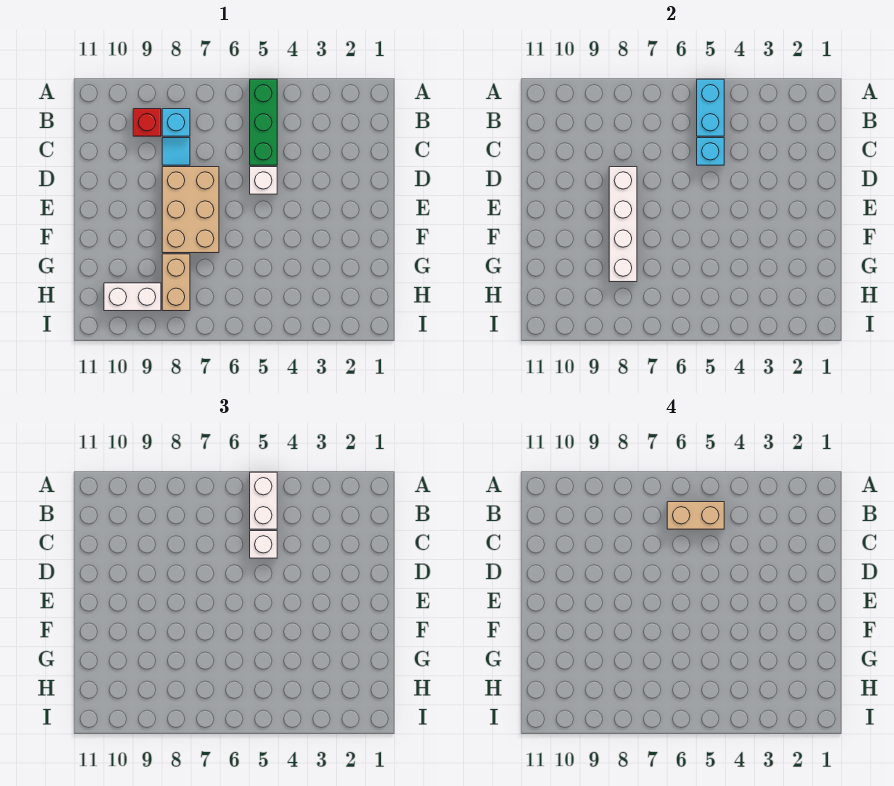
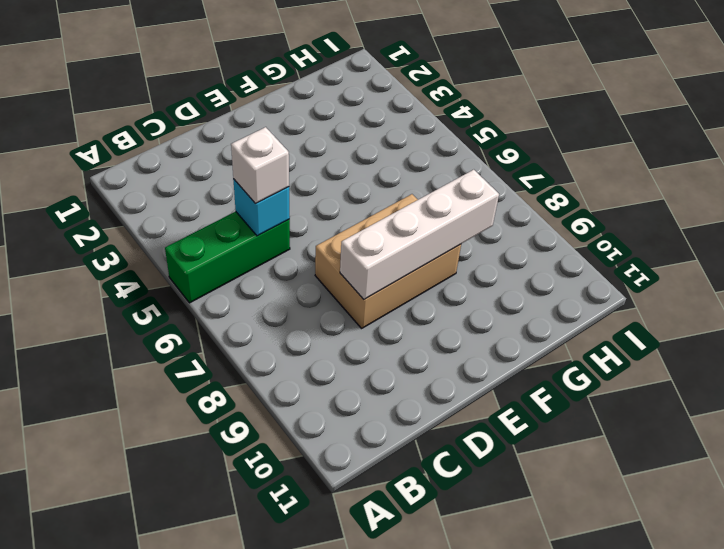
none -> cyan brick B8 level 1
none -> red brick B9 level 1
none -> cyan tile C8 level 1

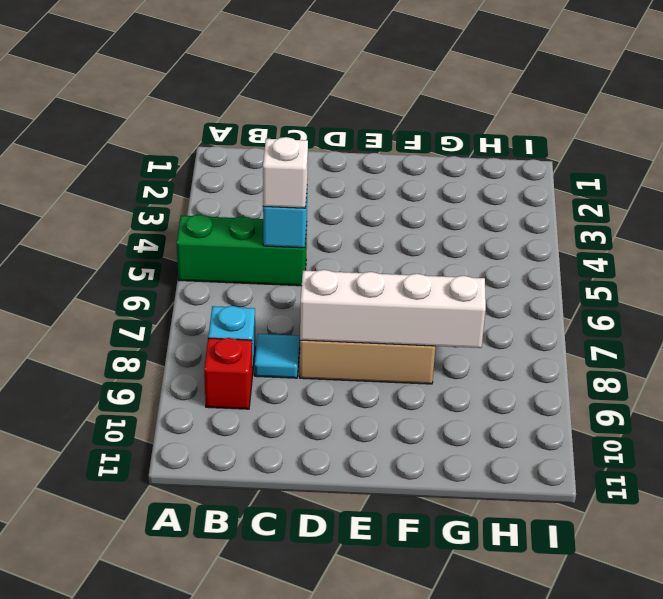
none -> white brick D5 level 1
none -> tan brick G8:H8 level 1
none -> white brick H9:H10 level 1

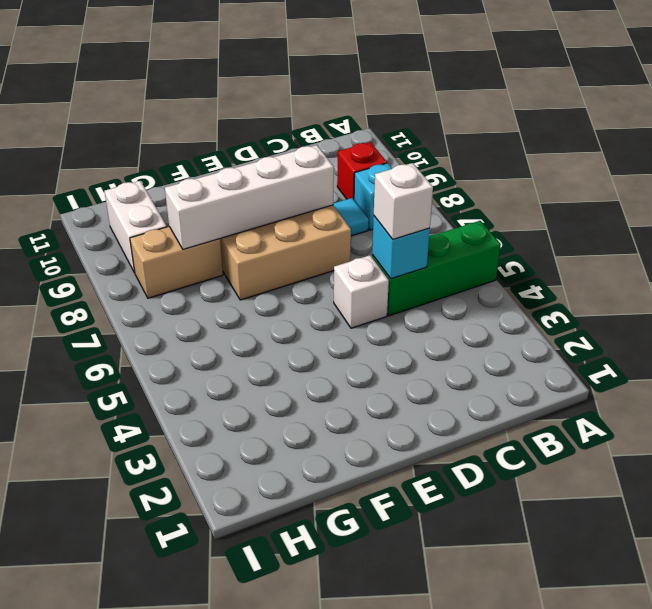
none -> cyan brick A5:B5 level 2
none -> white brick A5:B5 level 3
none -> tan brick B5:B6 level 4

